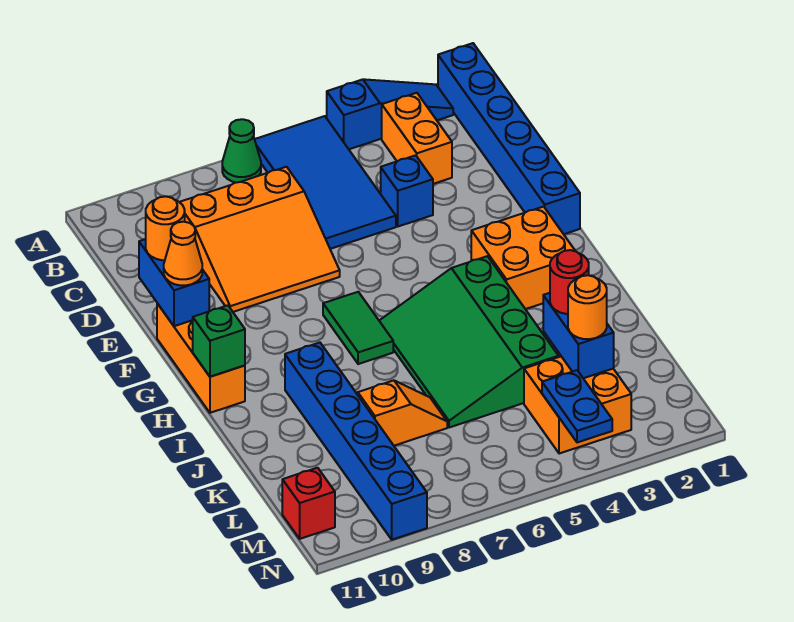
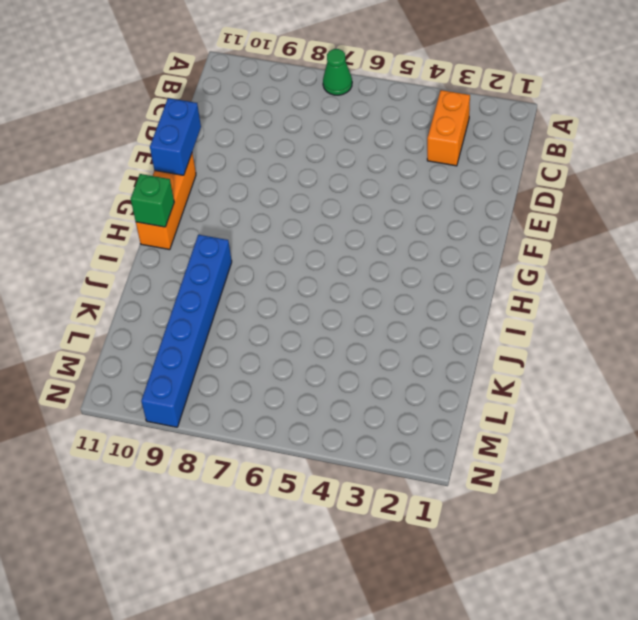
none -> blue brick A1:F1 level 1
none -> blue slope A2:A4 level 1 top 4
none -> blue tile A5:D6 level 1

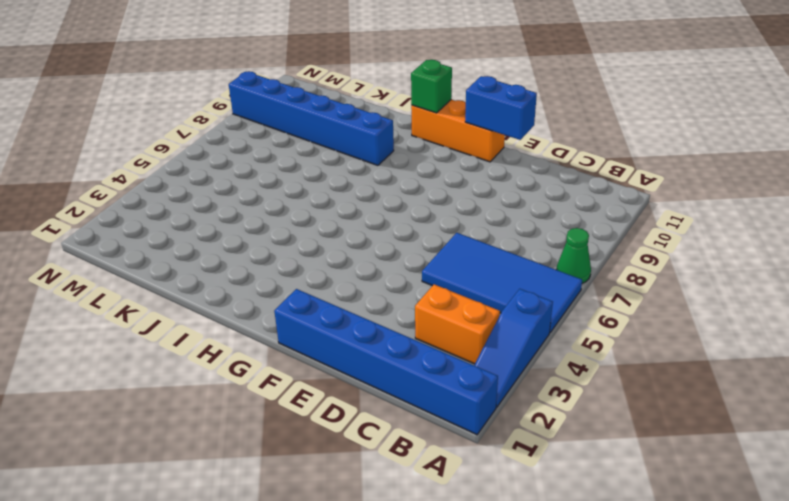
none -> orange slope C7:E9 level 1 top C
none -> blue brick D4 level 1
none -> orange brick G2:H3 level 1

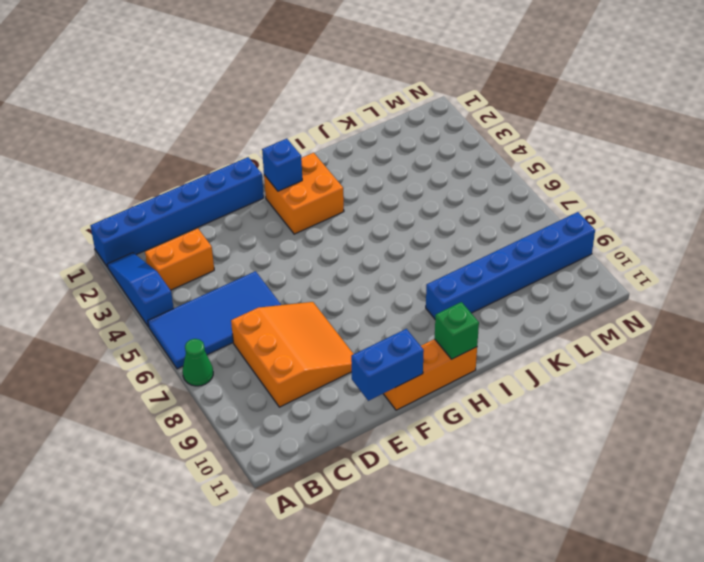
blue brick G2 level 2 -> blue brick D4 level 1
none -> green tile G7:H7 level 1
none -> green slope H4:K6 level 1 top 4
none -> orange slope K7:K8 level 1 top 8

